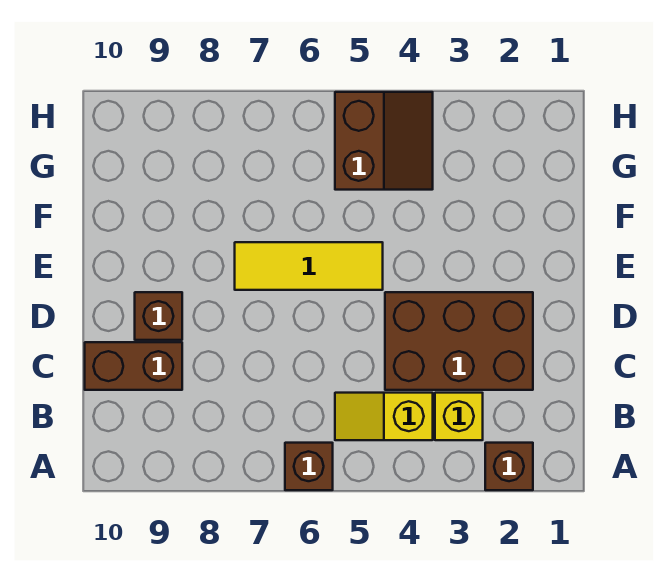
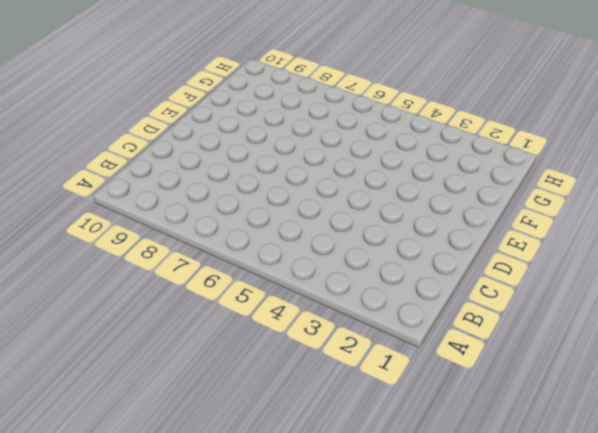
none -> brown brick A2 level 1
none -> brown brick A6 level 1

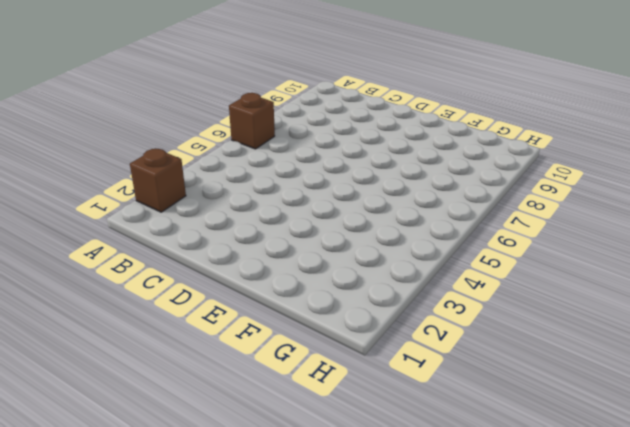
none -> yellow brick B3 level 1
none -> yellow slope B4:B5 level 1 top 4

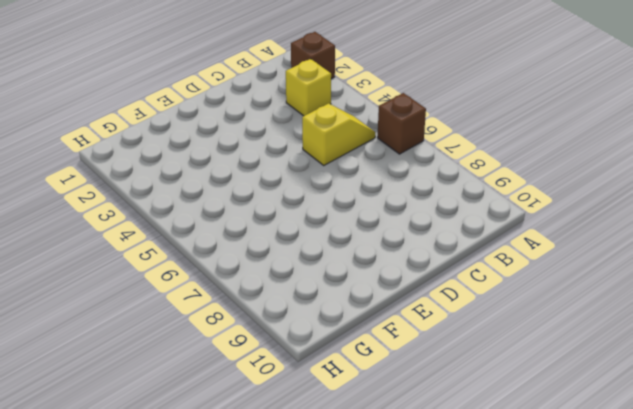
yellow slope B5:C5 level 1 top C -> yellow slope B4:B5 level 1 top 4
none -> brown brick C2:D4 level 1
none -> brown brick C9:C10 level 1

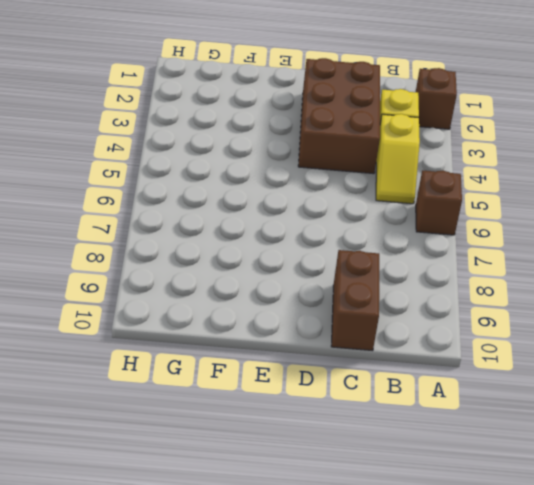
none -> brown brick D9 level 1
none -> yellow tile E5:E7 level 1

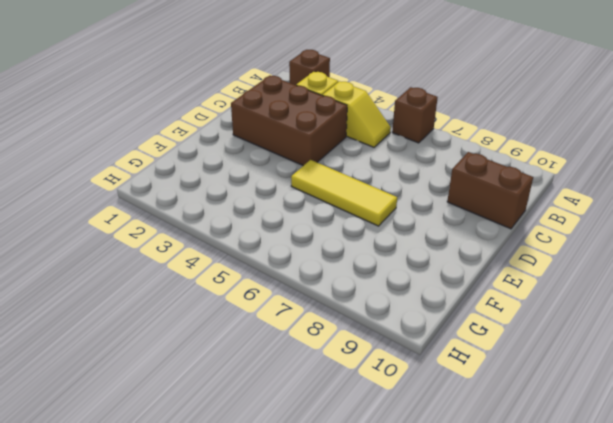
none -> brown brick D9 level 1
none -> brown slope G4:H5 level 1 top 5

